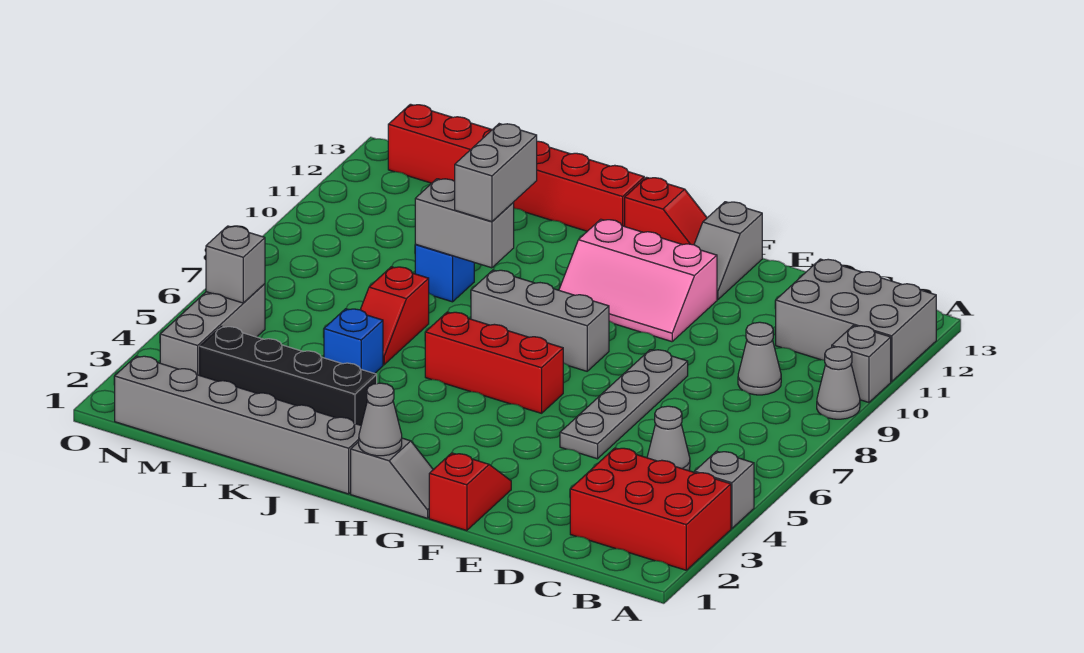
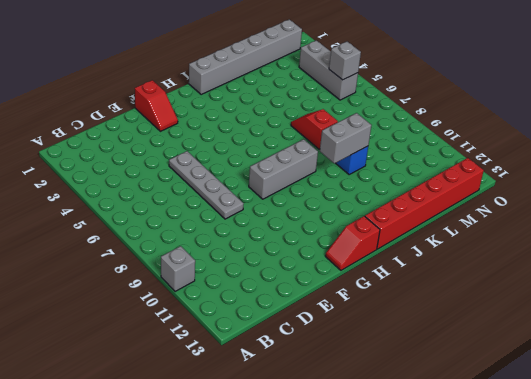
none -> red brick A2:C3 level 1
none -> grey brick A4 level 1
none -> grey cone A9 level 1

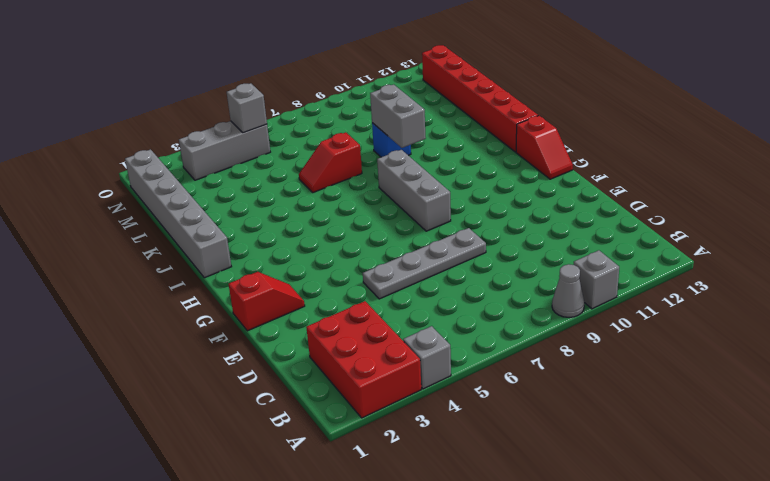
none -> grey brick A11:C12 level 1
none -> grey cone C5 level 1
none -> grey cone C9 level 1

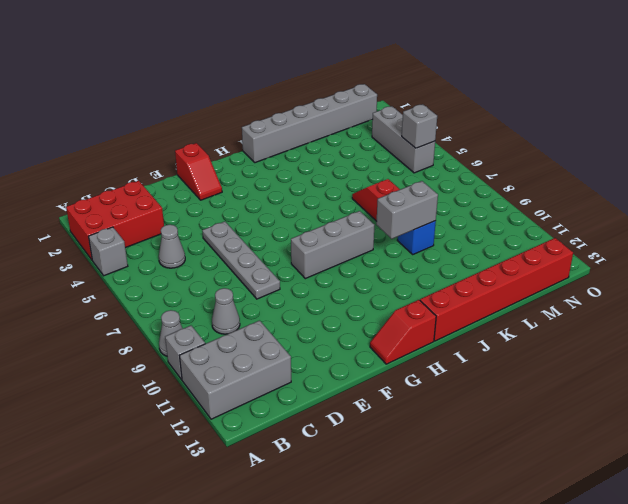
none -> pink slope F10:H11 level 1 top 11
none -> grey slope F12:F13 level 1 top 13
none -> grey slope G1:H1 level 1 top H

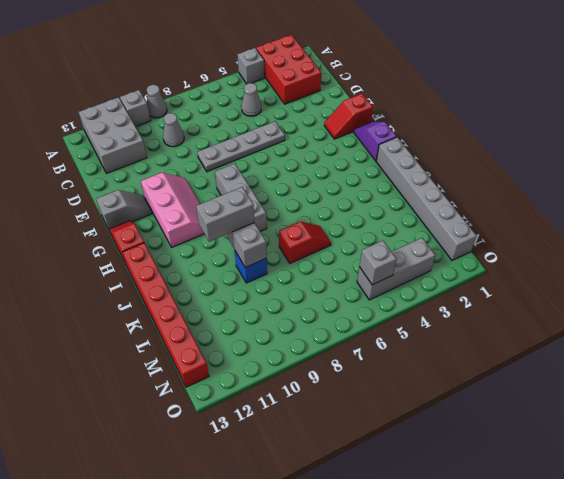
purple slope G1:H1 level 1 top H -> grey slope G1:H1 level 1 top H
none -> red brick G6:I6 level 1
none -> black brick J3:M3 level 1
none -> blue brick K5 level 1

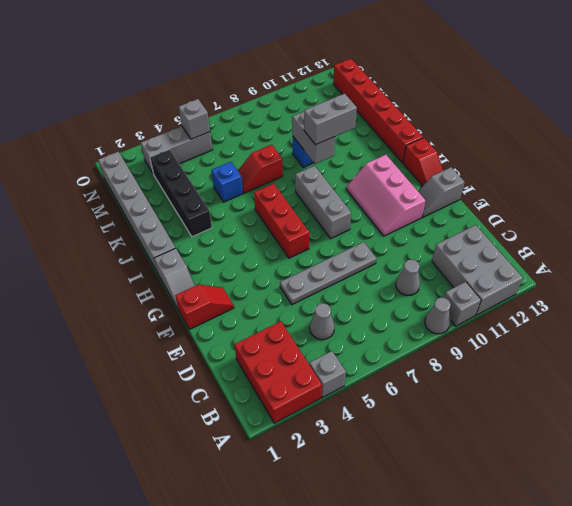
none -> grey cone H1 level 2

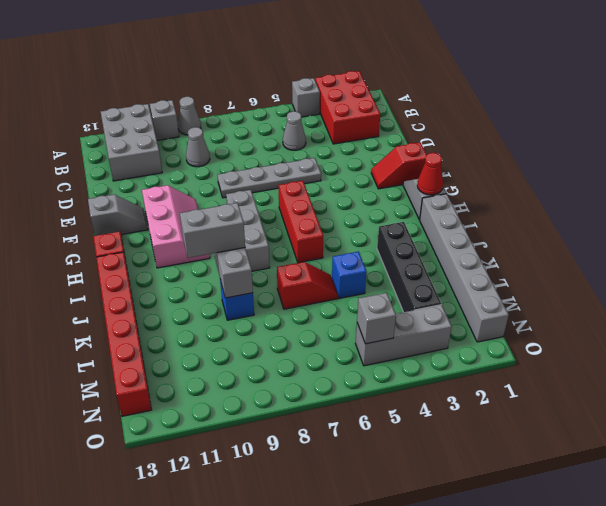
red cone H1 level 2 -> grey cone H1 level 2

